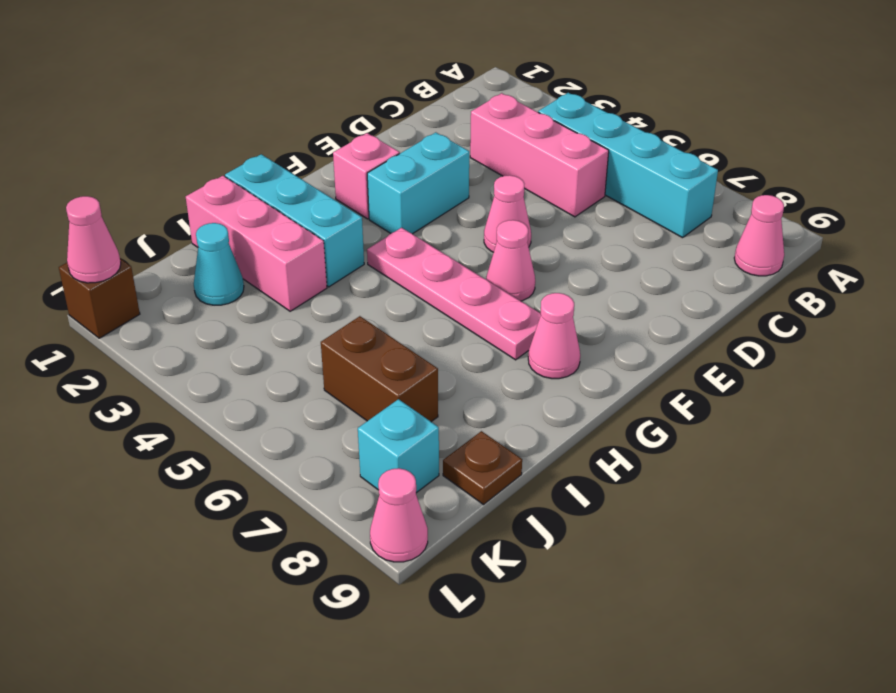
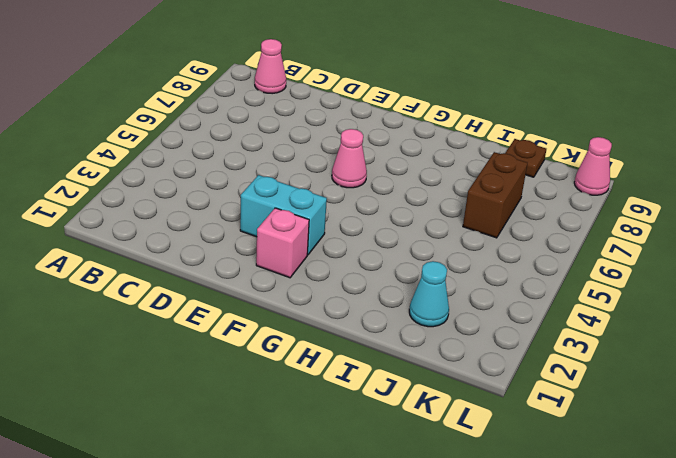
none -> cyan brick B4:B7 level 1
none -> pink brick C3:C5 level 1
none -> pink cone E5 level 1

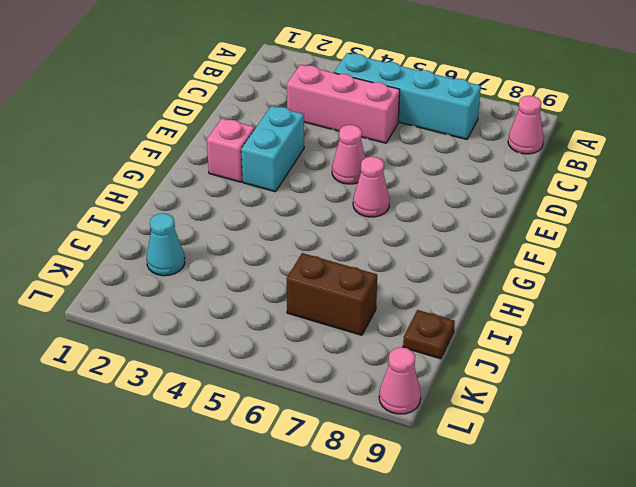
none -> pink plate G4:G7 level 1
none -> pink cone G8 level 1
none -> cyan brick H1:H3 level 1

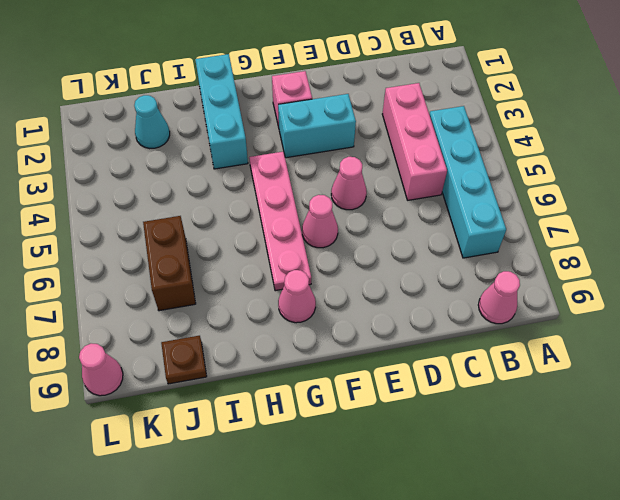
none -> pink brick I1:I3 level 1
none -> cyan brick K8 level 1
none -> brown brick L1 level 1

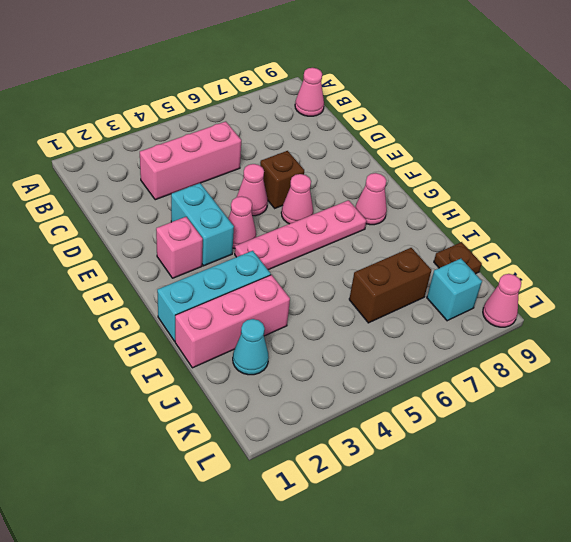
brown brick E6 level 1 -> brown brick L1 level 1
pink cone F4 level 1 -> pink cone L1 level 2
none -> cyan brick B4:B7 level 1

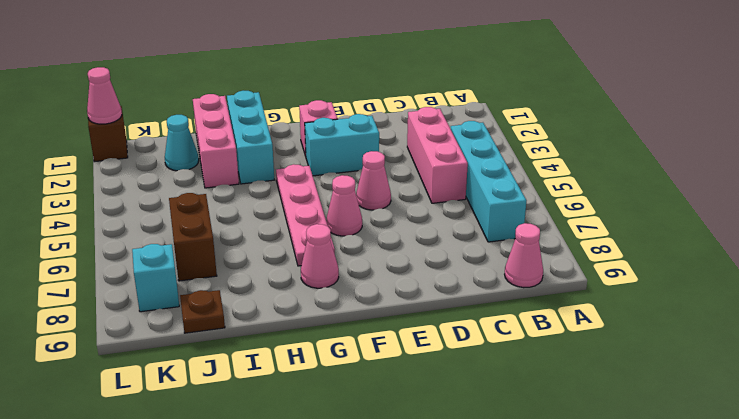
none -> pink cone L9 level 1

